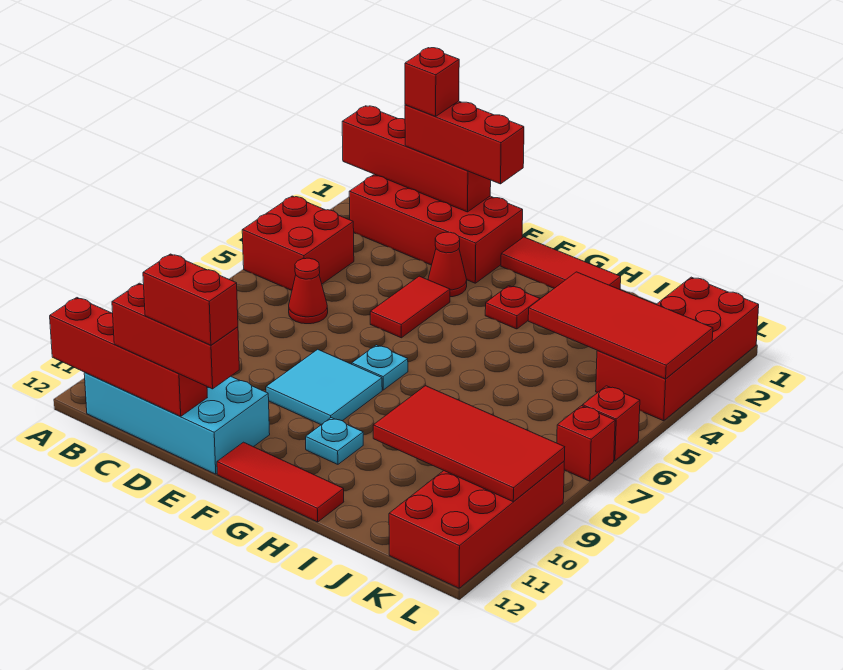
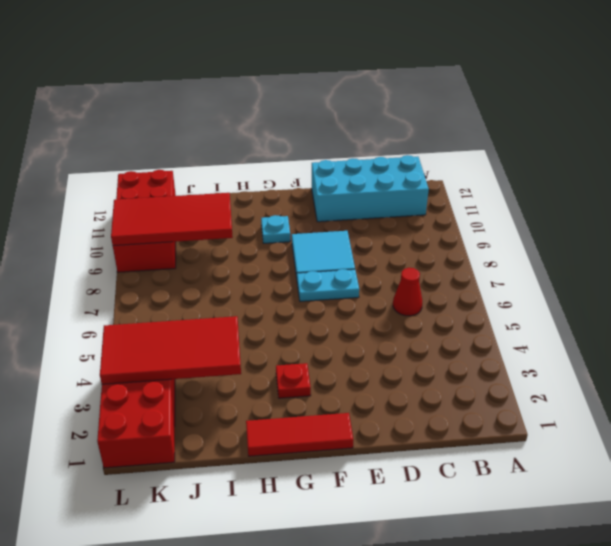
cyan plate E7:F7 level 1 -> cyan plate F7 level 1
none -> red brick A4:B5 level 1
none -> red brick B1:E2 level 1
none -> red cone E3 level 1

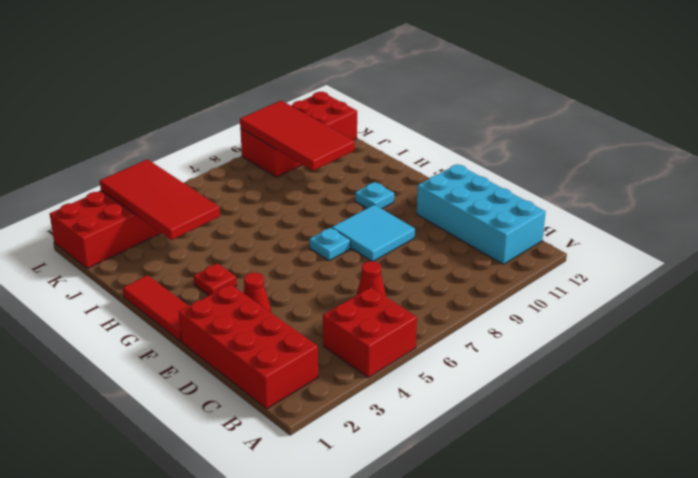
none -> red tile E4:E5 level 1
none -> red tile F12:H12 level 1
none -> red brick L6 level 1

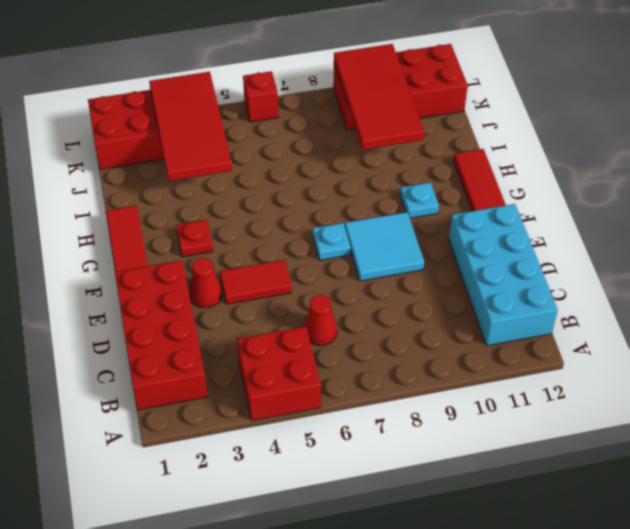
none -> red brick L7 level 1
none -> red brick A1:D1 level 2
none -> red brick A12:D12 level 2

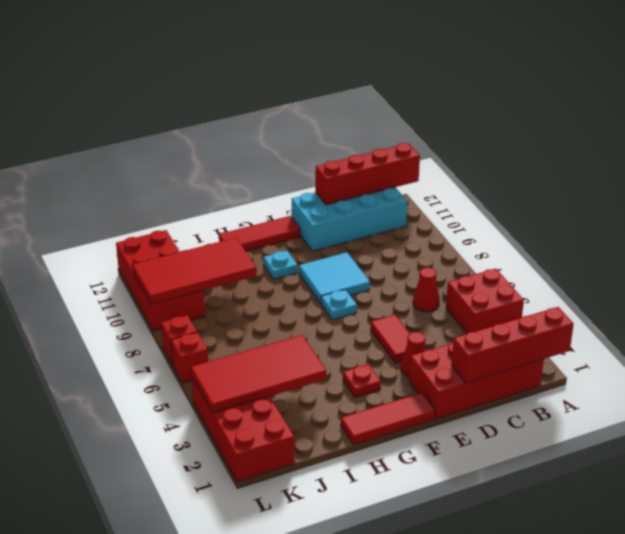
none -> red brick C1:E1 level 3
none -> red brick C12:E12 level 3
none -> red brick C1 level 4

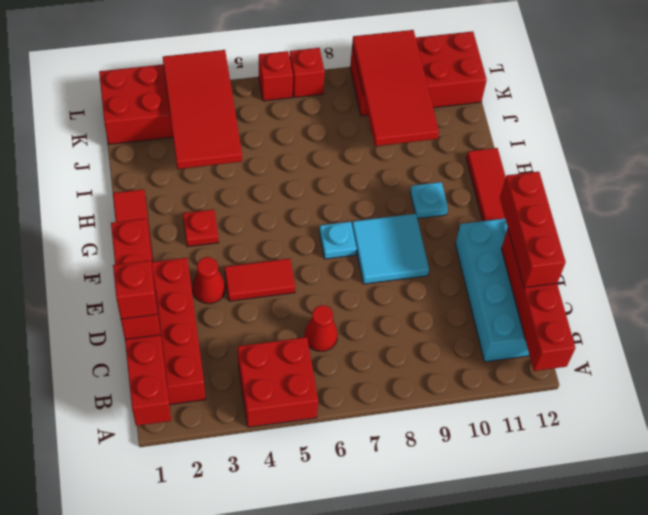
none -> red brick D12:E12 level 4

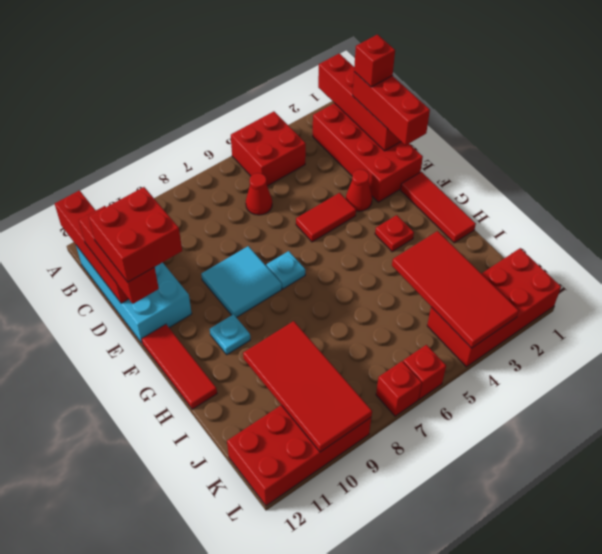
red brick D11:E12 level 4 -> red brick D12:E12 level 4

